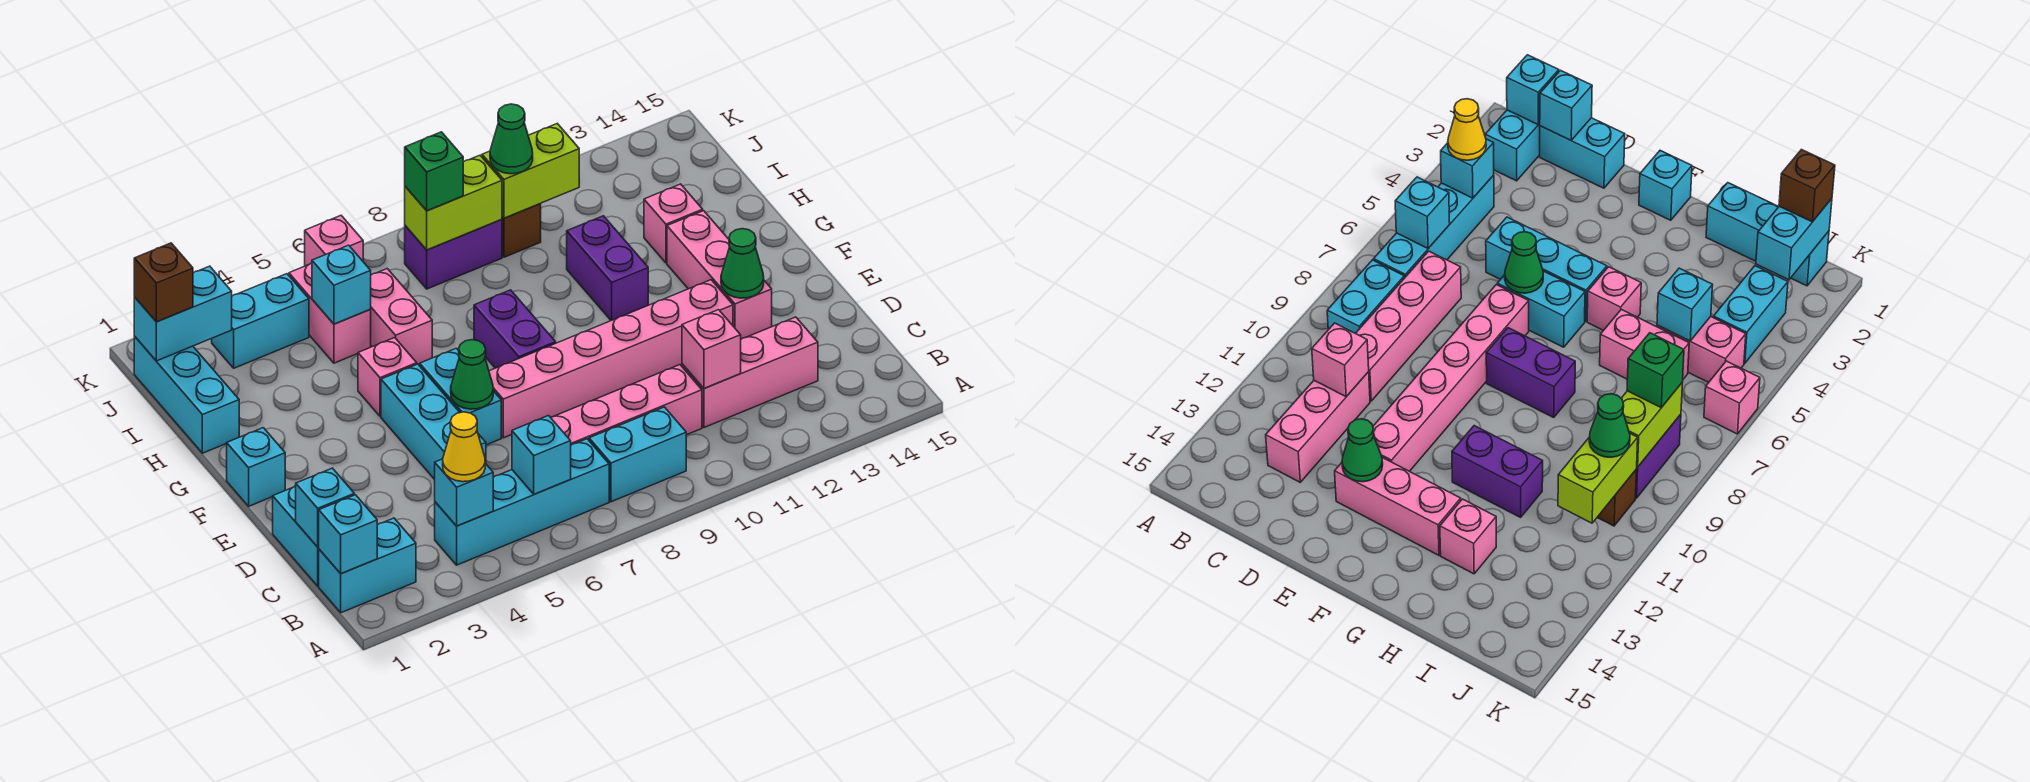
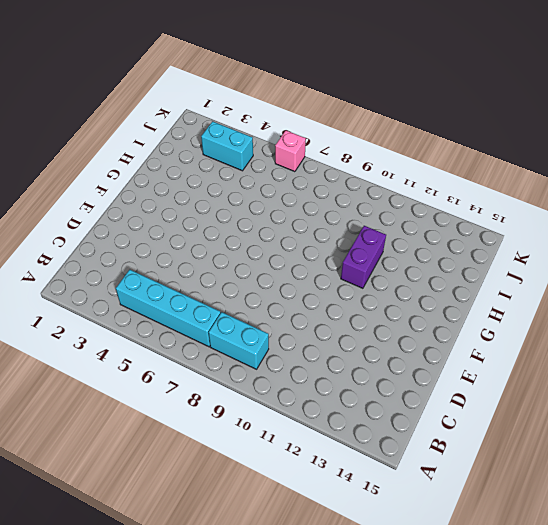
none -> cyan brick B1:B2 level 1
none -> cyan brick C1:D1 level 1
none -> pink brick C7:C10 level 1
none -> pink brick C11:C13 level 1

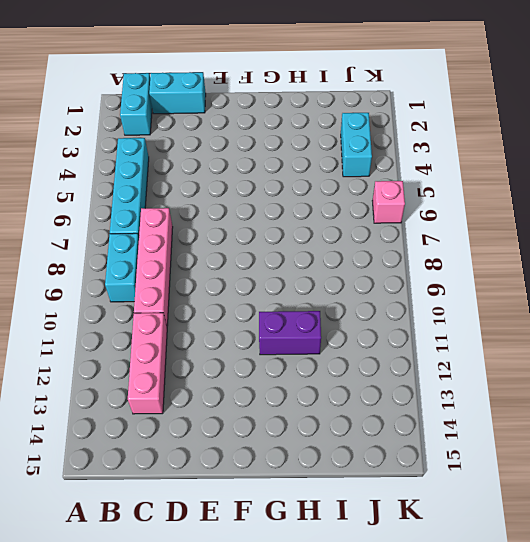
none -> cyan brick D5:F5 level 1
none -> cyan brick E6:F6 level 1
none -> pink brick E7:E12 level 1
none -> pink brick E13:G13 level 1

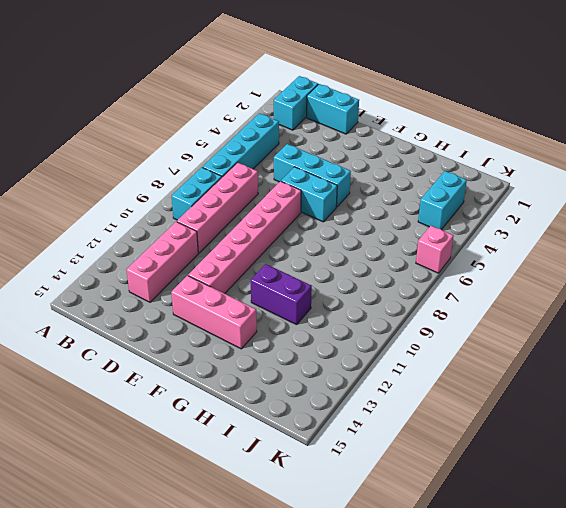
none -> cyan brick F1 level 1
none -> purple brick F8:G8 level 1
none -> pink brick G5 level 1
none -> cyan brick H1:J1 level 1

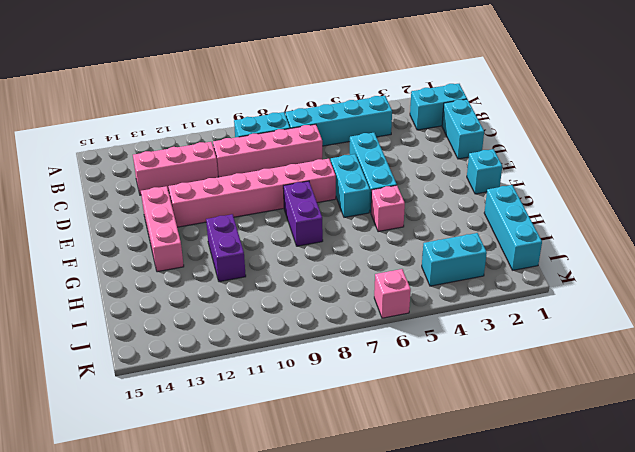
none -> pink brick H6:I6 level 1
none -> pink brick H13 level 1
none -> pink brick I5:J5 level 1
none -> purple brick J8:J9 level 1

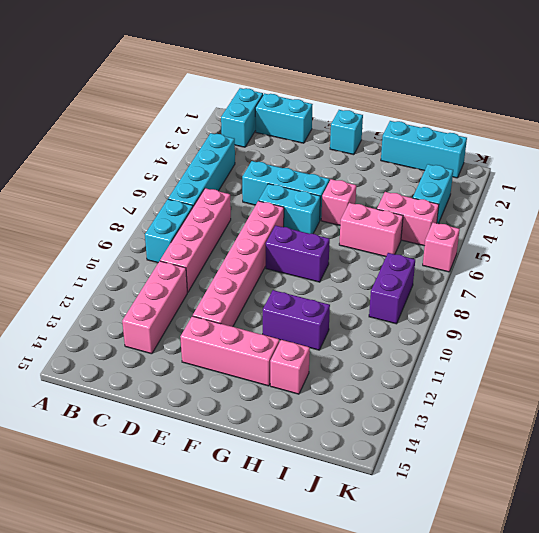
none -> brown brick J10 level 1
none -> cyan brick B1 level 2
none -> cyan brick B4 level 2
none -> cyan brick B6 level 2

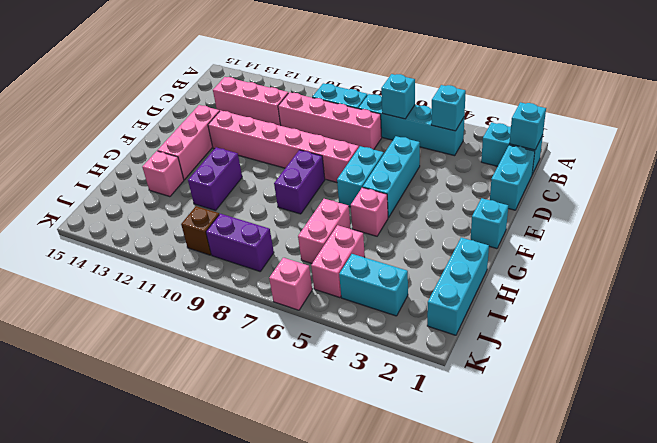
none -> cyan brick C1 level 2
none -> pink brick C11 level 2
none -> green cone E6 level 2
none -> green cone E13 level 2

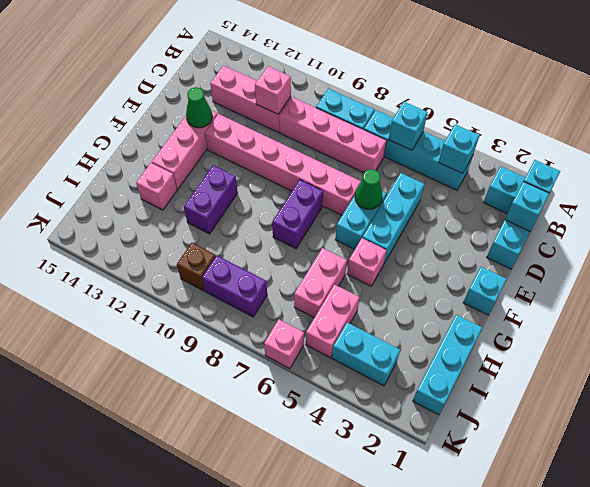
none -> cyan brick I5 level 2
none -> cyan brick J1:J2 level 2
none -> lime brick J8:J9 level 2
none -> lime brick J10:J11 level 2

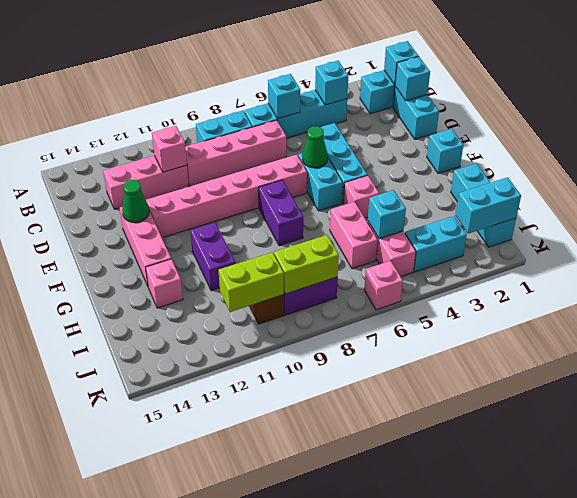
none -> yellow cone B4 level 3
none -> brown brick J1 level 3
none -> green brick J8 level 3
none -> green cone J10 level 3

